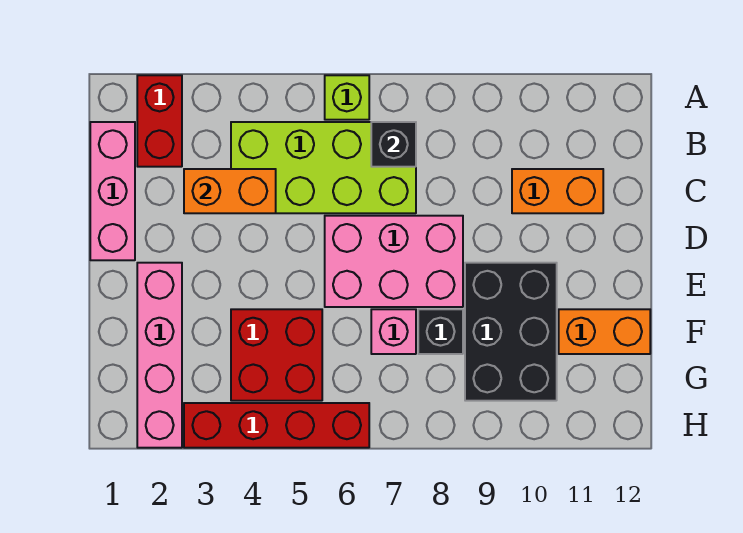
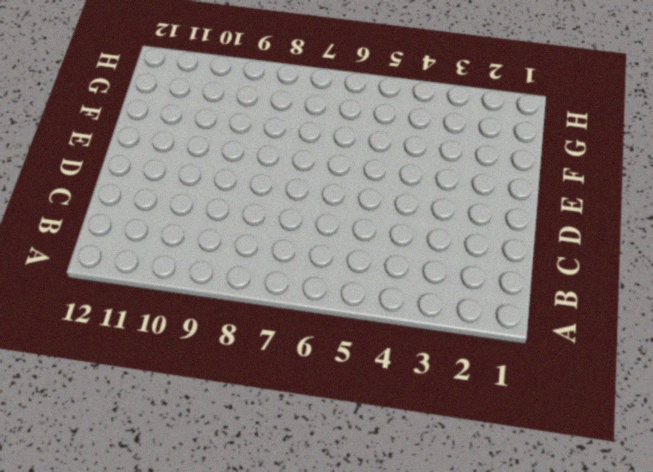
none -> red brick A2:B2 level 1
none -> lime brick A6 level 1
none -> pink brick B1:D1 level 1

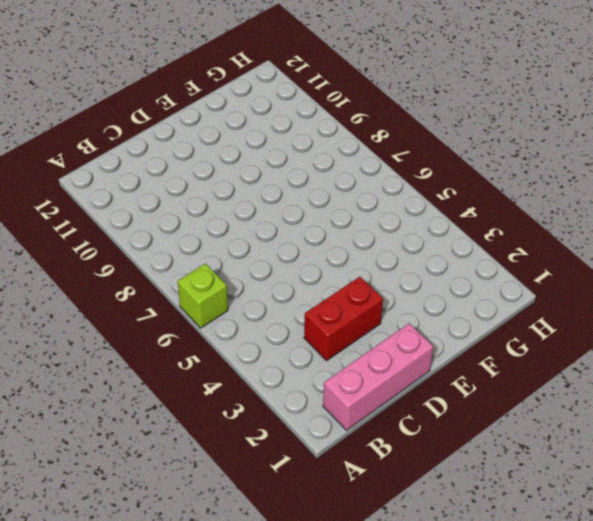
red brick C3:D3 level 1 -> red brick A2:B2 level 1
none -> lime brick B4:C7 level 1
none -> orange brick C10:C11 level 1
none -> pink brick D6:E8 level 1

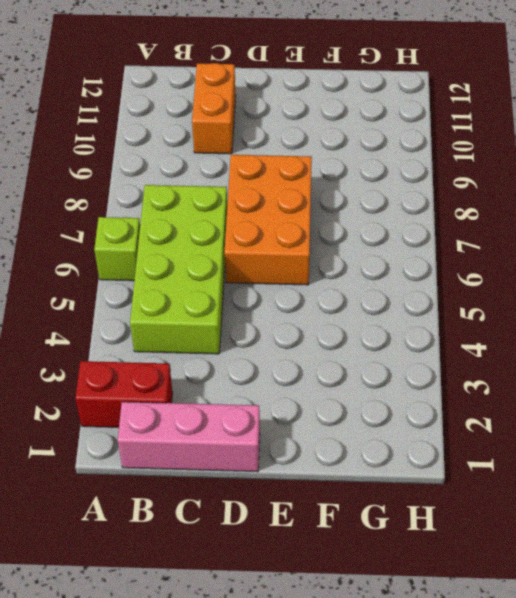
orange brick D6:E8 level 1 -> pink brick D6:E8 level 1
none -> pink brick E2:H2 level 1
none -> black brick E9:G10 level 1
none -> red brick F4:G5 level 1

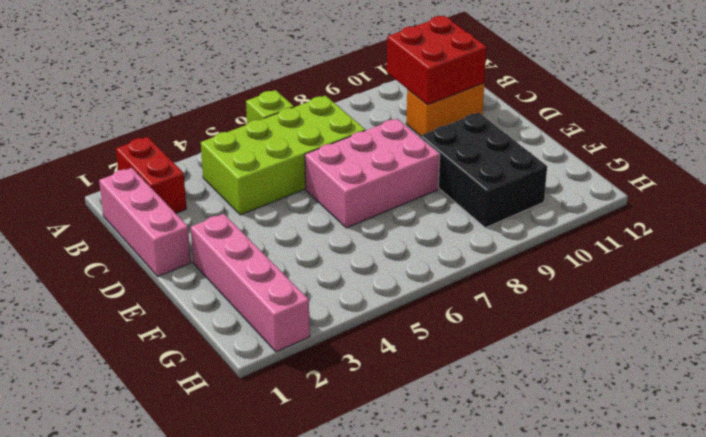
red brick B10:C11 level 2 -> red brick F4:G5 level 1
none -> pink brick F7 level 1
none -> black brick F8 level 1
none -> orange brick F11:F12 level 1

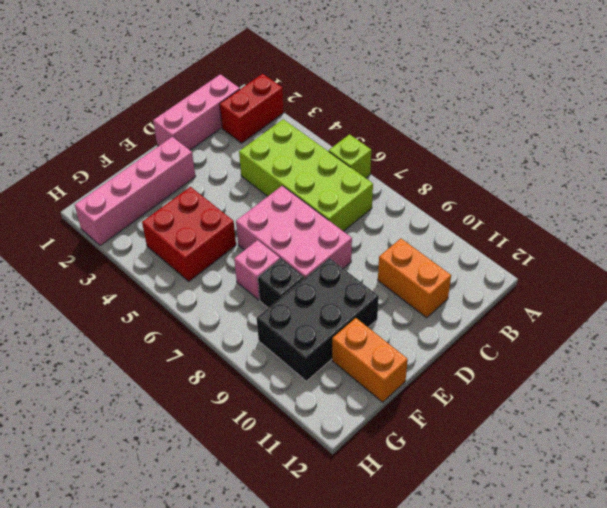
none -> red brick H3:H6 level 1
none -> black brick B7 level 2
none -> orange brick C3:C4 level 2

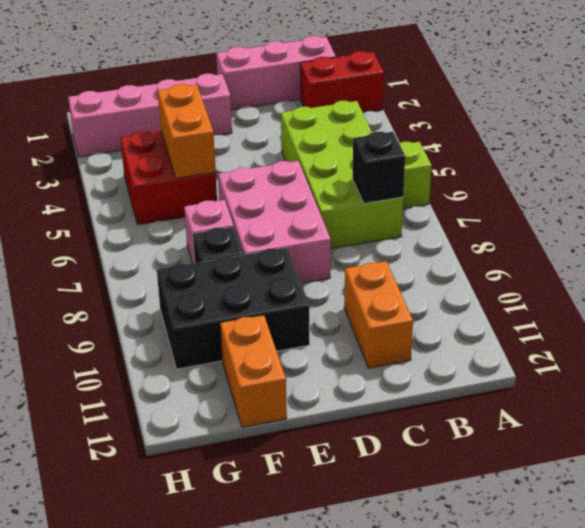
orange brick F4:F5 level 2 -> orange brick C3:C4 level 2
none -> red brick H3:H6 level 1

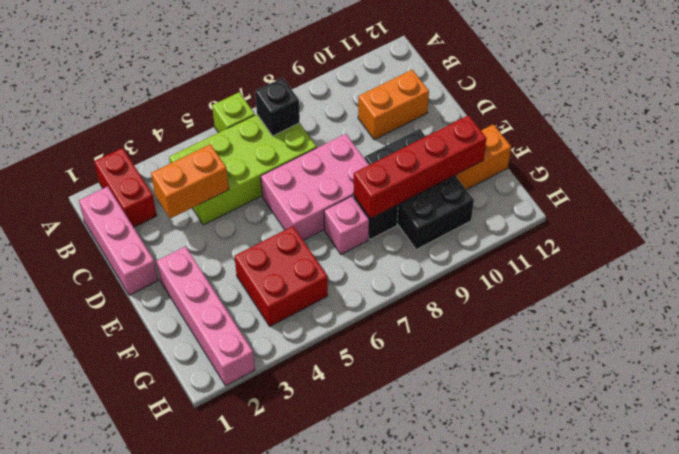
red brick F8:F11 level 2 -> red brick H3:H6 level 1

